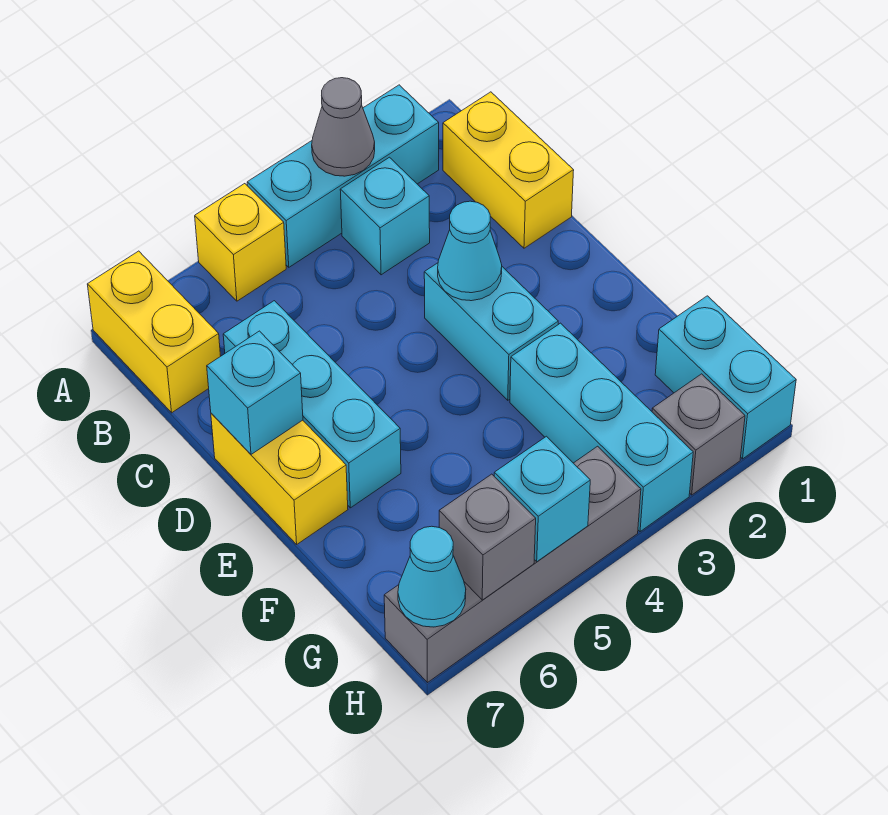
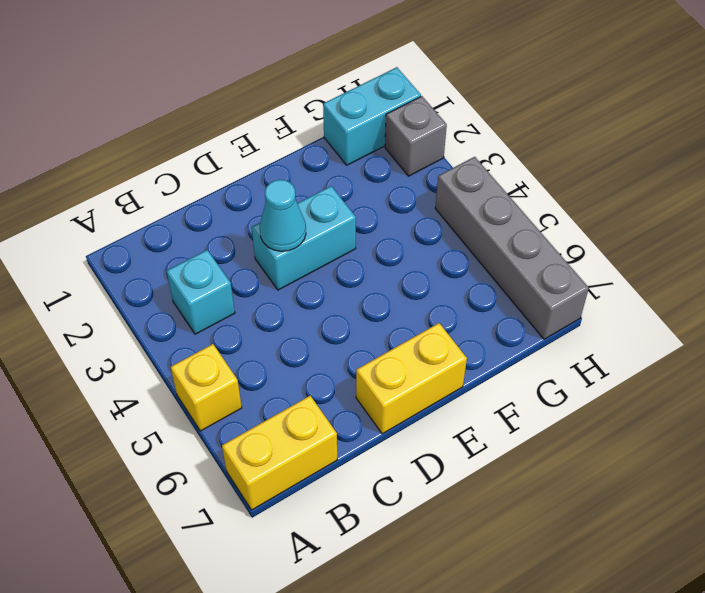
none -> cyan brick A2:A4 level 1
none -> yellow brick B1:C1 level 1
none -> cyan brick C6:E6 level 1

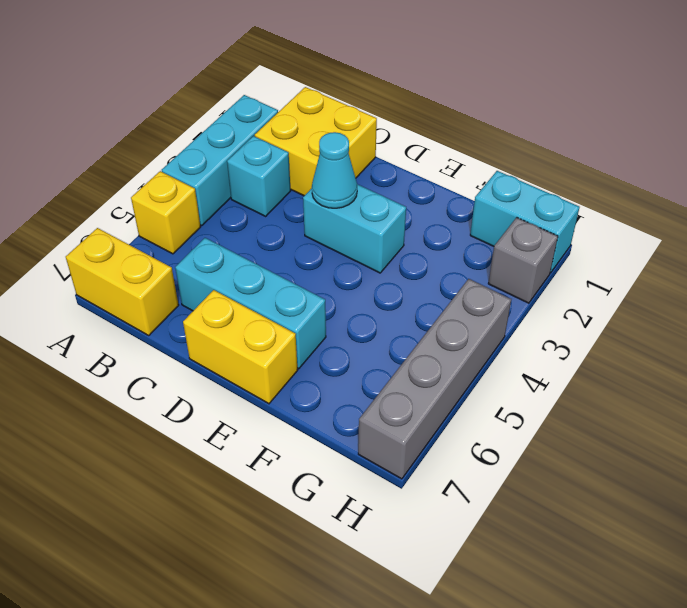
yellow brick B1:C2 level 1 -> yellow brick B1:C1 level 1
none -> cyan brick F3:H3 level 1
none -> grey cone A3 level 2
none -> cyan brick D7 level 2

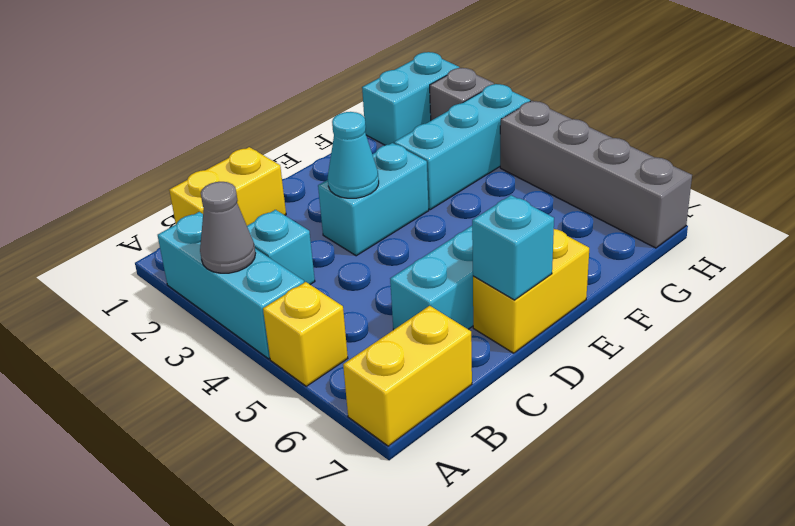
none -> cyan brick H5 level 2
none -> grey brick H6 level 2
none -> cyan cone H7 level 2

